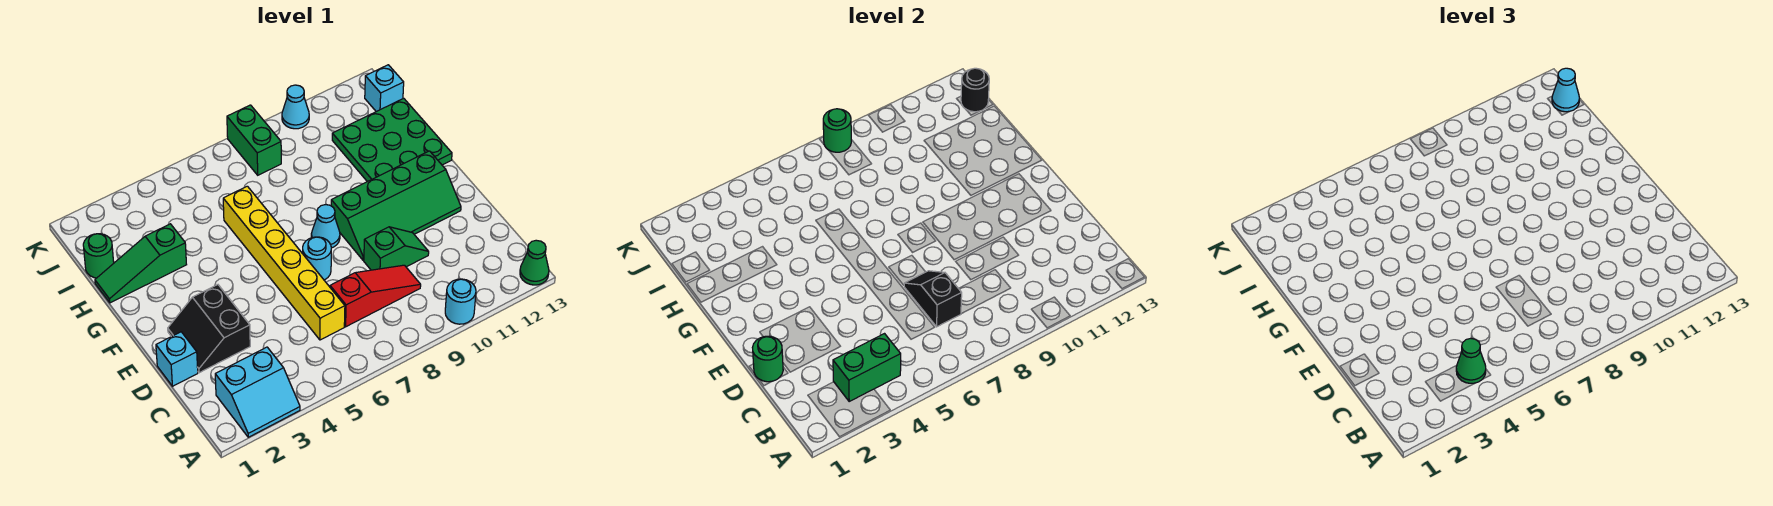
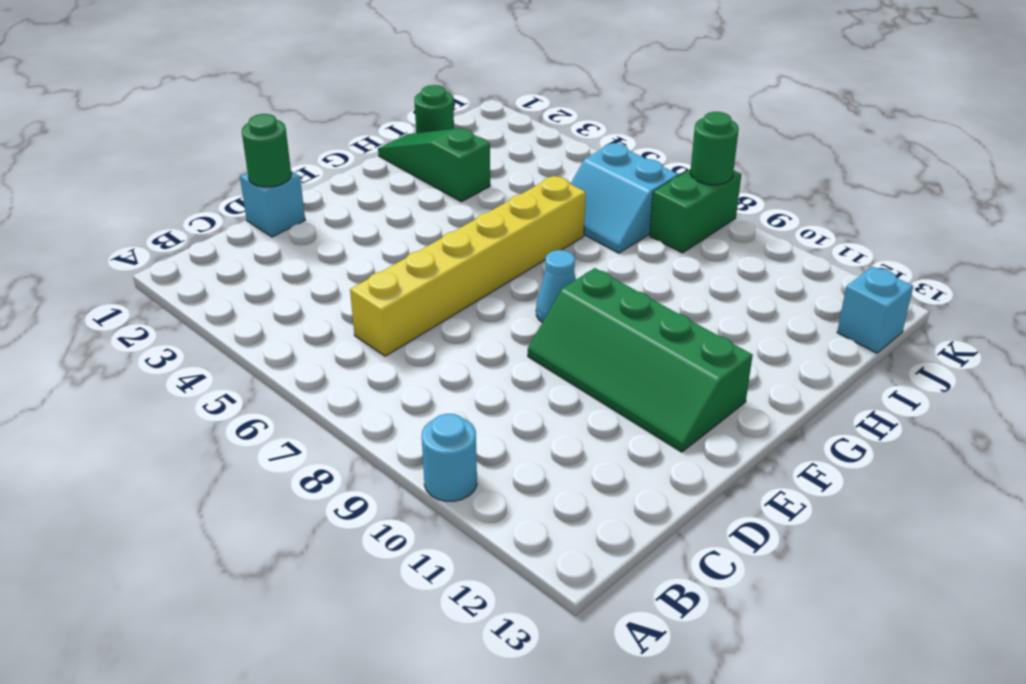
cyan slope I6:J7 level 1 top J -> cyan slope A2:B3 level 1 top B
none -> green cone A13 level 1
none -> red slope C7:C9 level 1 top 7
none -> black slope D2:E3 level 1 top 3

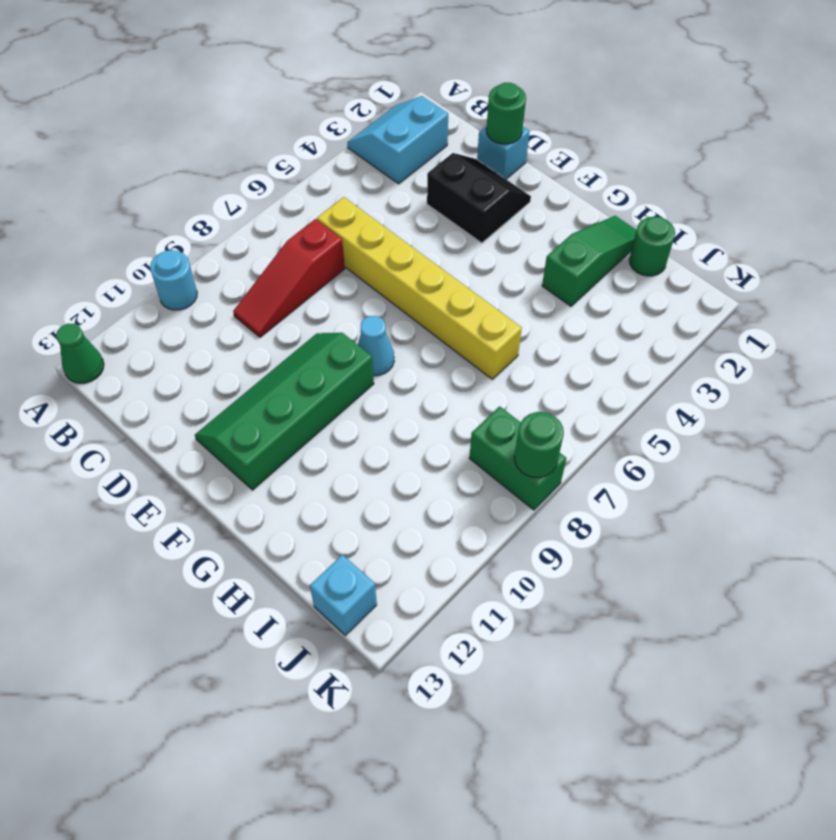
none -> green slope D9:D10 level 1 top 9
none -> cyan round brick E7 level 1
none -> green plate G11:I13 level 1

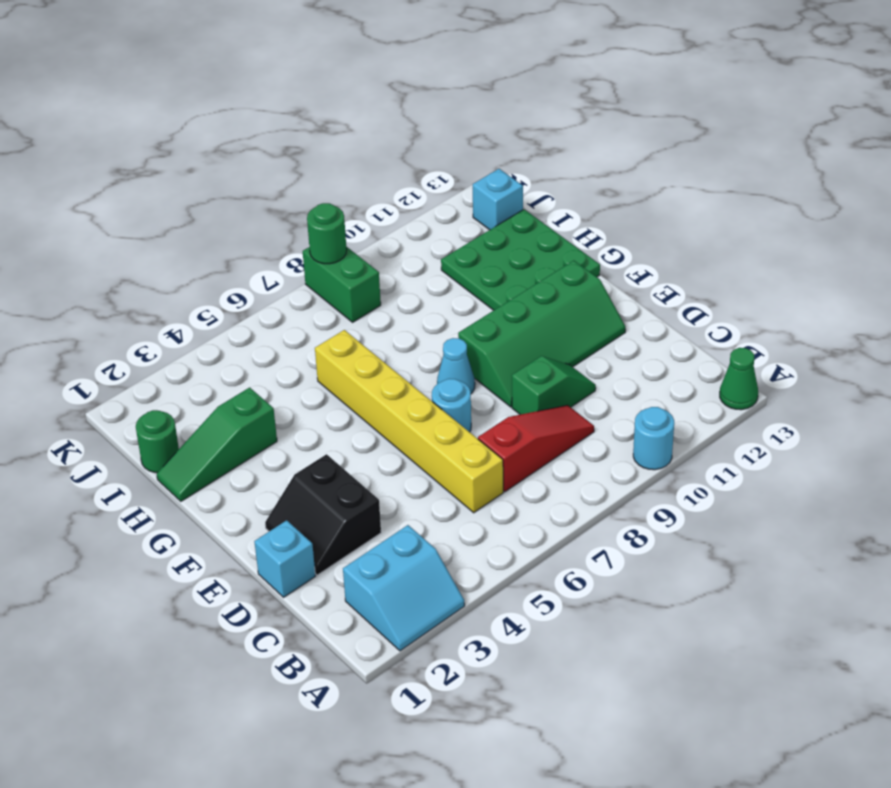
none -> cyan cone K10 level 1
none -> green brick B3:B4 level 2
none -> black slope C7:D7 level 2 top C

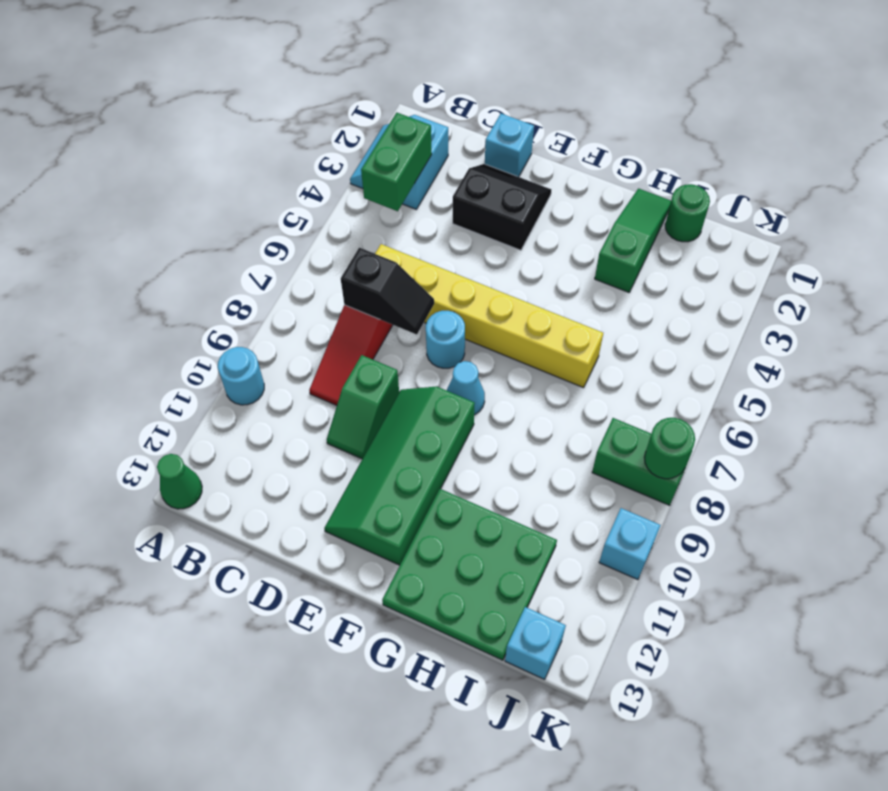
cyan brick K10 level 1 -> cyan cone K10 level 1
none -> green round brick D1 level 2
none -> black round brick J13 level 2
none -> green cone B4 level 3

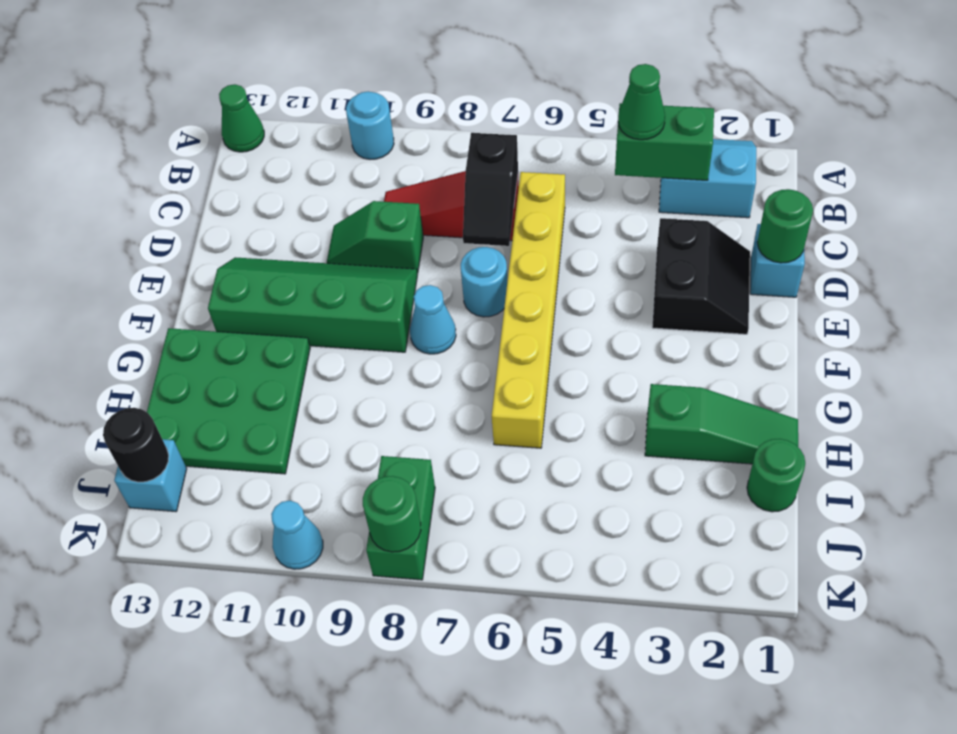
none -> cyan cone J13 level 3

